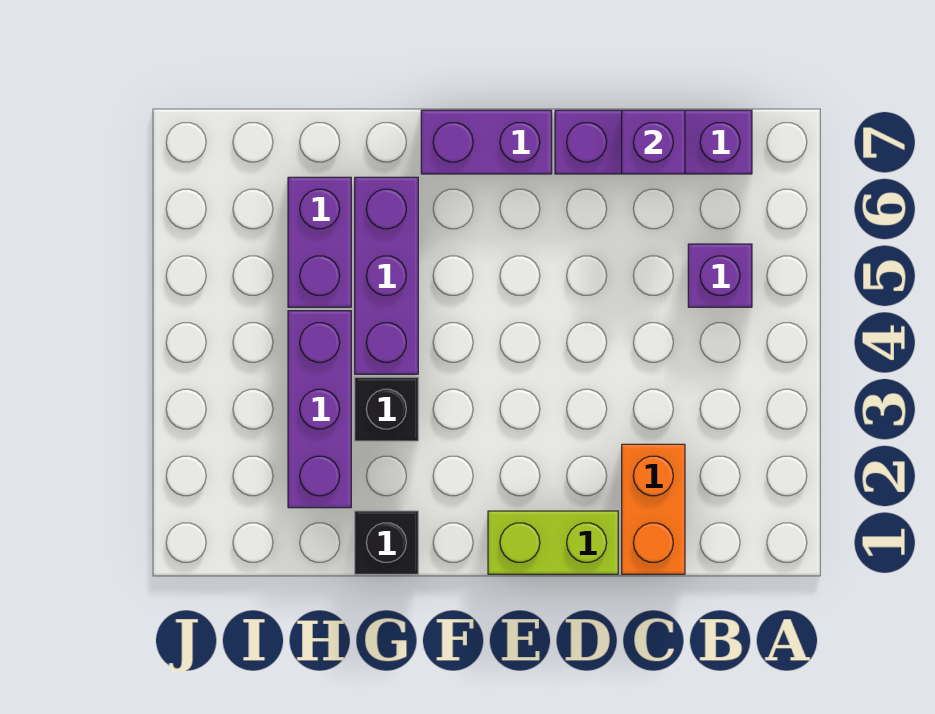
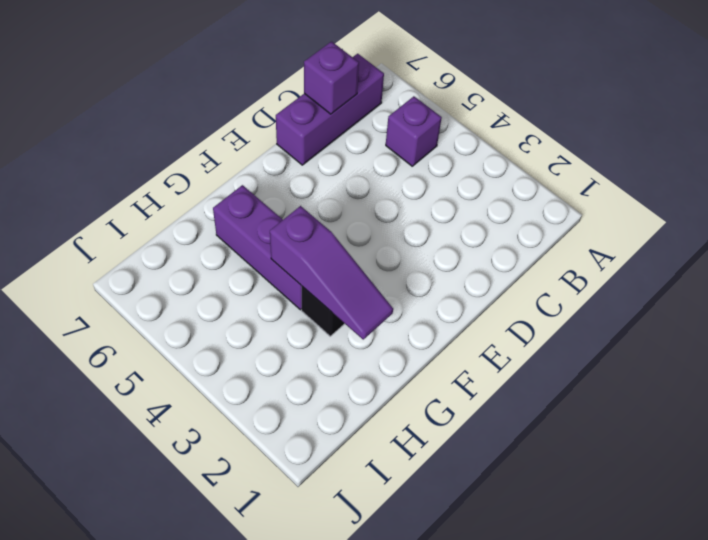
purple slope G2:G4 level 2 top 4 -> none
none -> orange brick C1:C2 level 1
none -> lime brick D1:E1 level 1

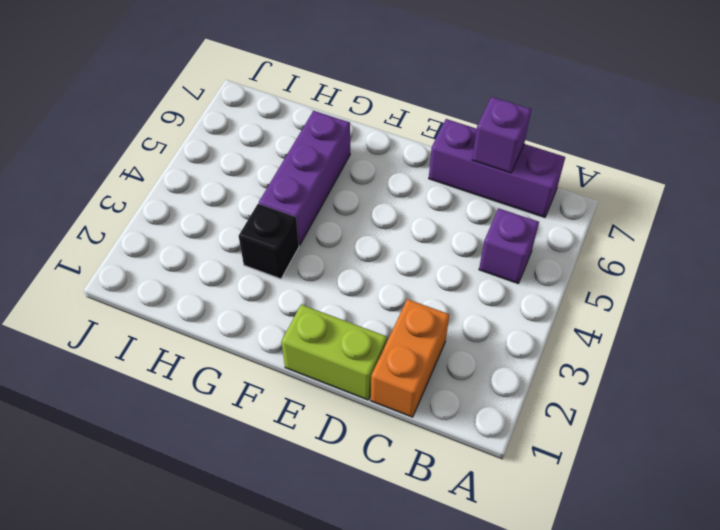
none -> purple brick E7:F7 level 1
none -> black brick G1 level 1

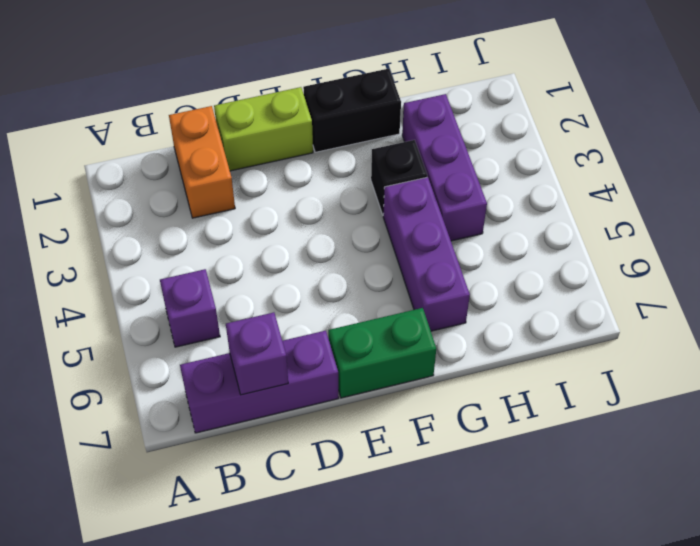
green brick E7:F7 level 1 -> purple brick E7:F7 level 1
black brick F1:G1 level 1 -> black brick G1 level 1
none -> purple brick H5:H6 level 1

